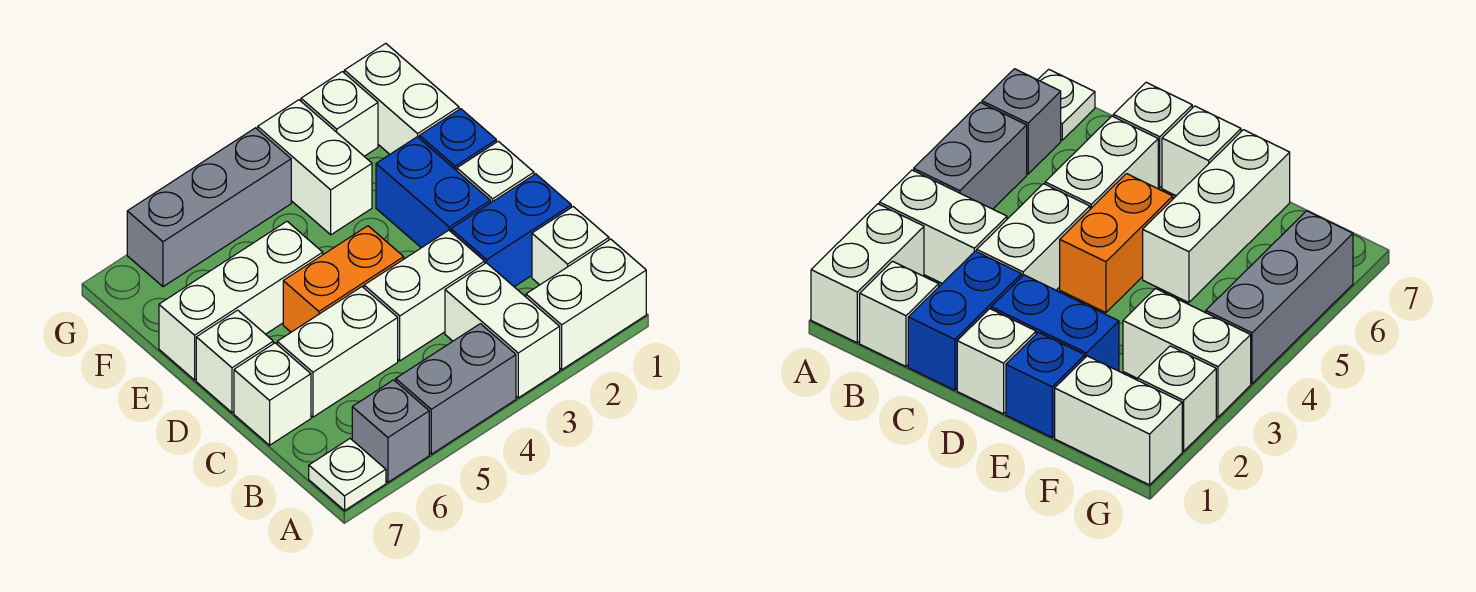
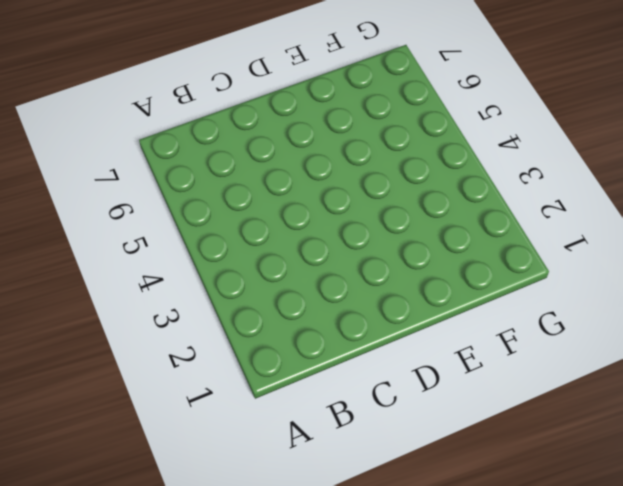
none -> white brick A1:A2 level 1
none -> white brick A3:B3 level 1
none -> grey brick A4:A5 level 1

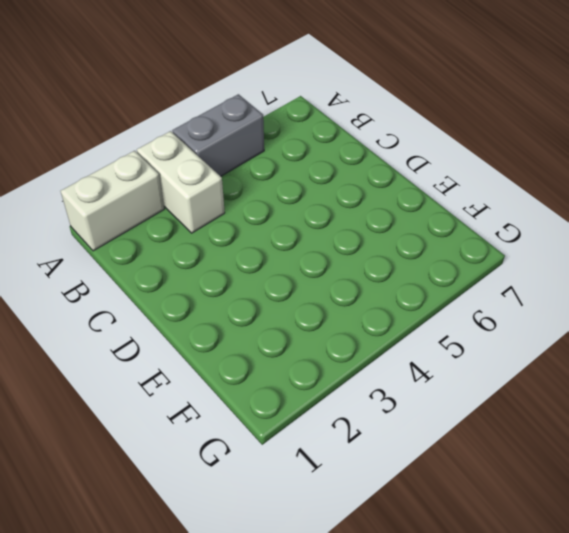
none -> grey brick A6 level 1
none -> white plate A7 level 1
none -> white brick B1 level 1

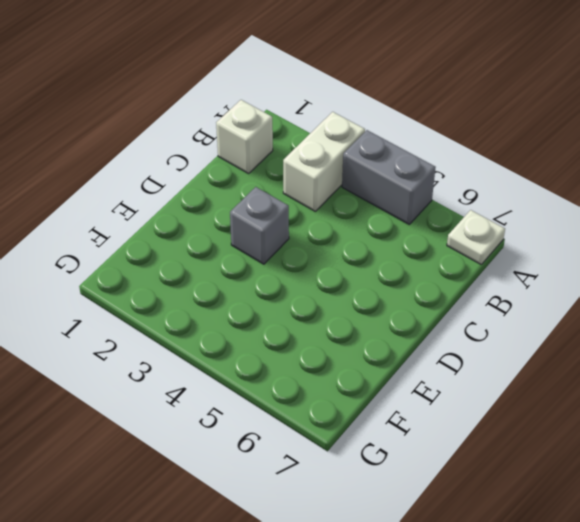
grey brick D3 level 1 -> grey brick A6 level 1
none -> white brick A1:A2 level 1
none -> blue brick C1:C2 level 1
none -> white brick C3:C4 level 1

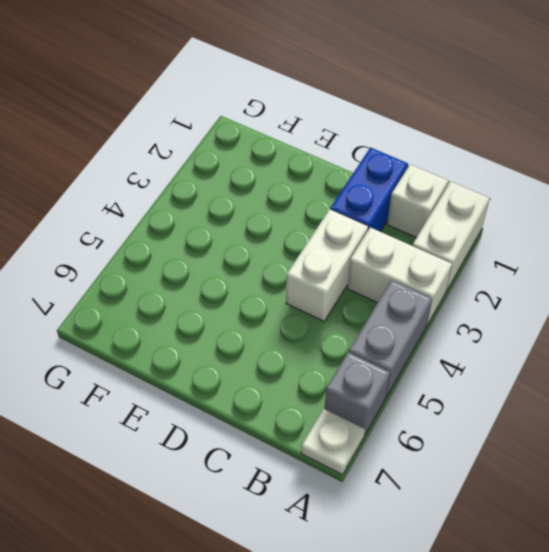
none -> white brick C5:C6 level 1
none -> white brick C7 level 1
none -> white brick D1 level 1

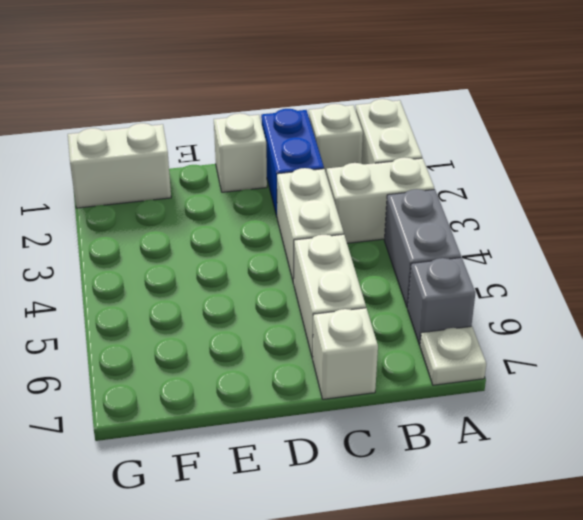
none -> blue brick D2:E2 level 1
none -> orange brick D4:D5 level 1
none -> white brick D7 level 1

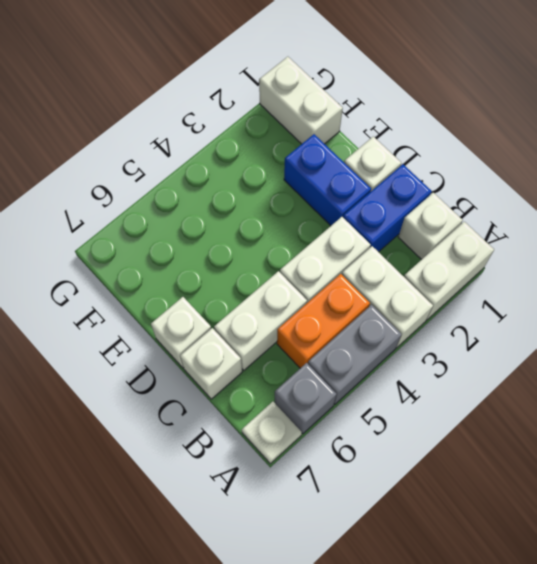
orange brick B4:B5 level 1 -> orange brick D4:D5 level 1
none -> blue brick E1 level 1
none -> white brick E5:E7 level 1
none -> white brick F3:G3 level 1

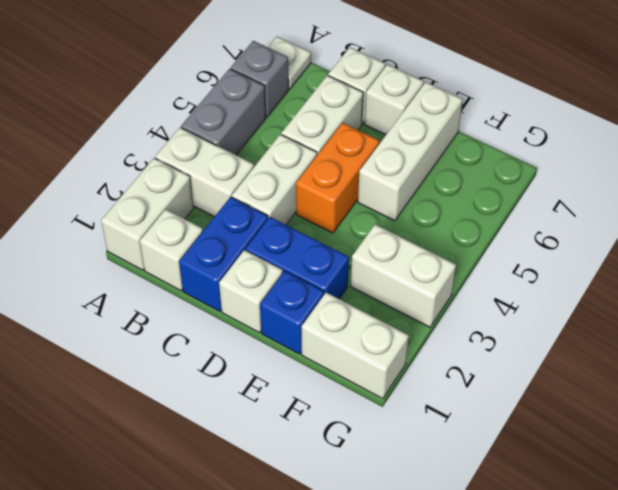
none -> white brick G2 level 1
none -> grey brick G4:G6 level 1

